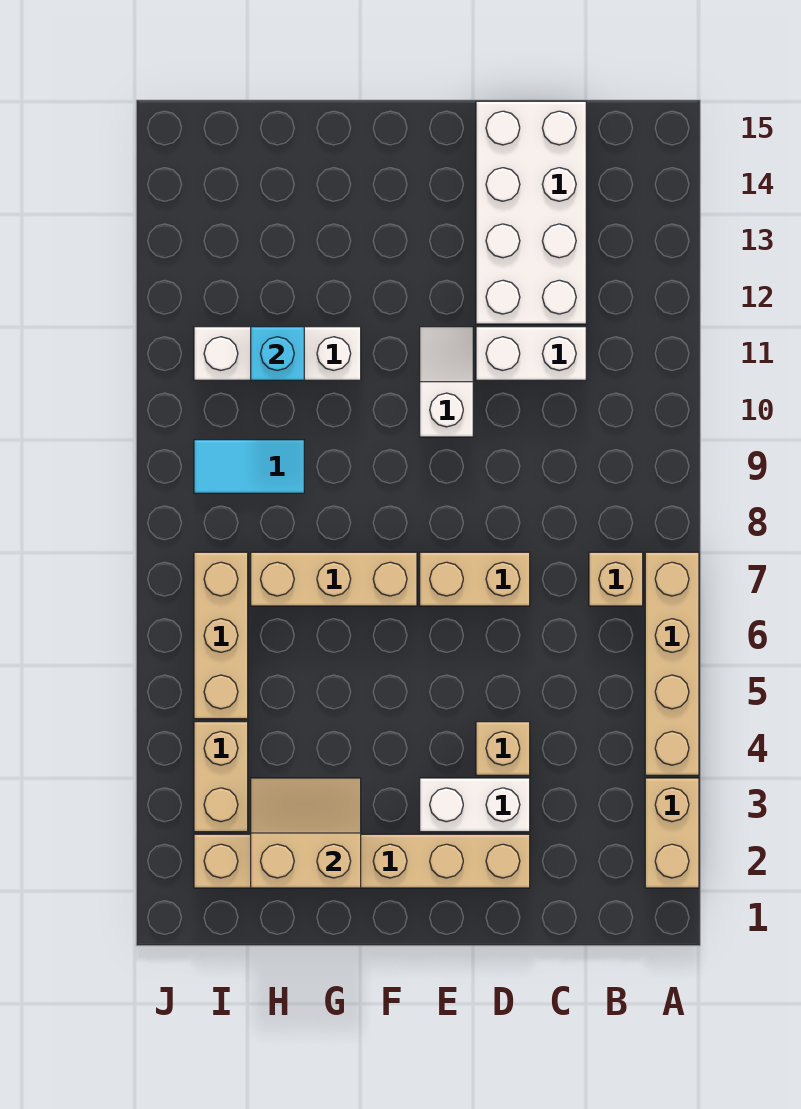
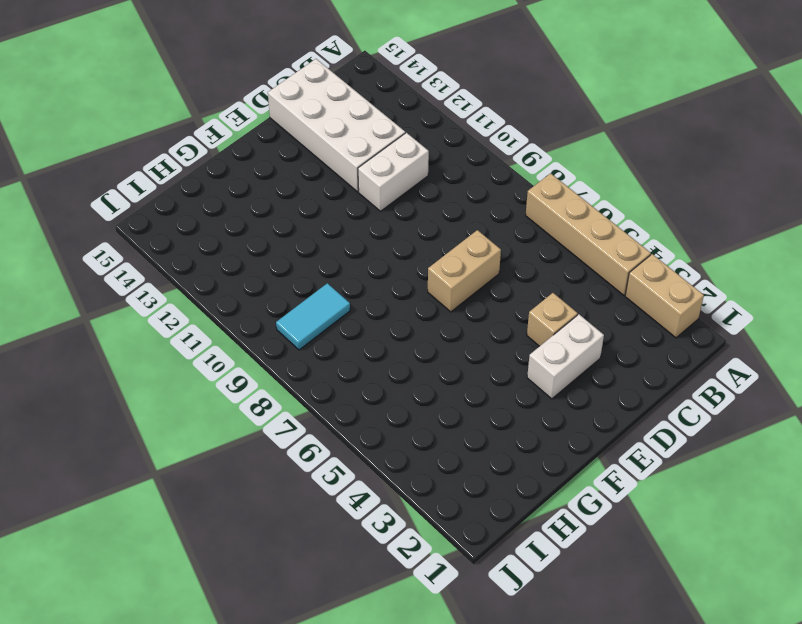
none -> tan brick B7 level 1
none -> tan brick D2:I2 level 1
none -> white slope E10:E11 level 1 top 10

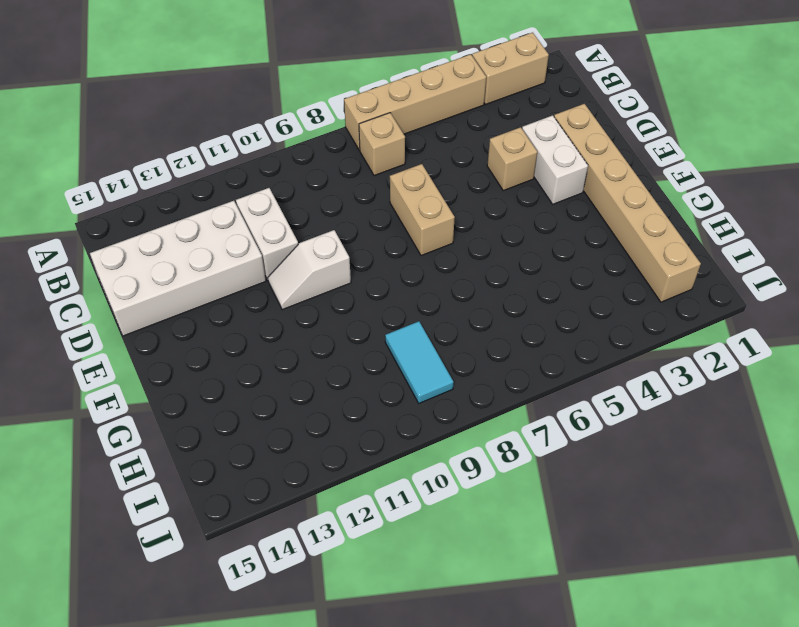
none -> tan brick F7:H7 level 1
none -> white brick G11:I11 level 1
none -> tan brick I3:I4 level 1

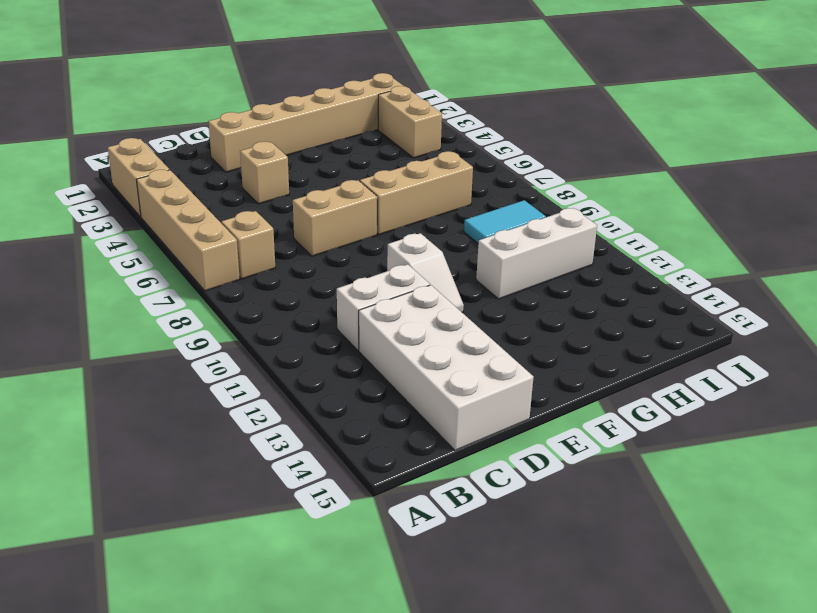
none -> white brick D3:E3 level 1
none -> tan brick I5:I7 level 1
none -> tan slope G2:H3 level 2 top 2

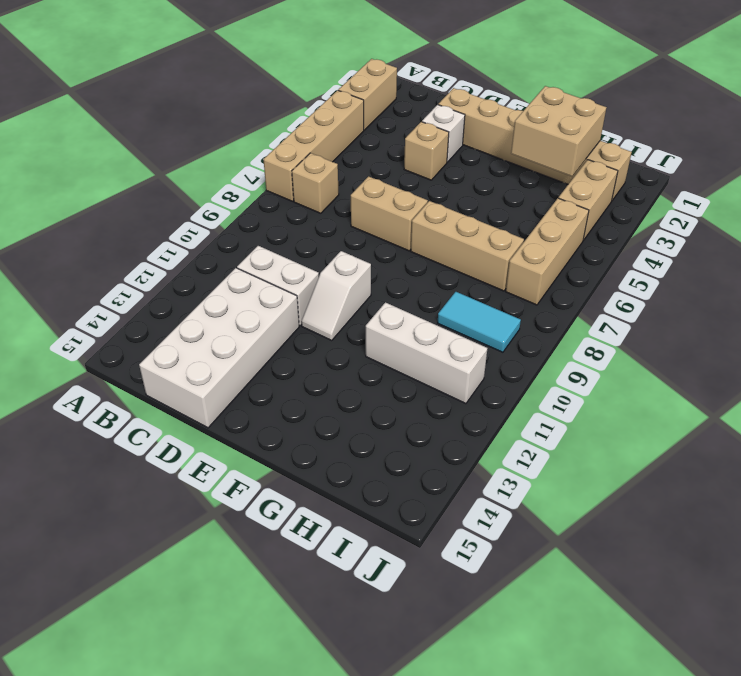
white brick D3 level 1 -> white brick D3:E3 level 1
tan brick G2:H3 level 2 -> tan slope G2:H3 level 2 top 2
none -> cyan brick H11 level 2

